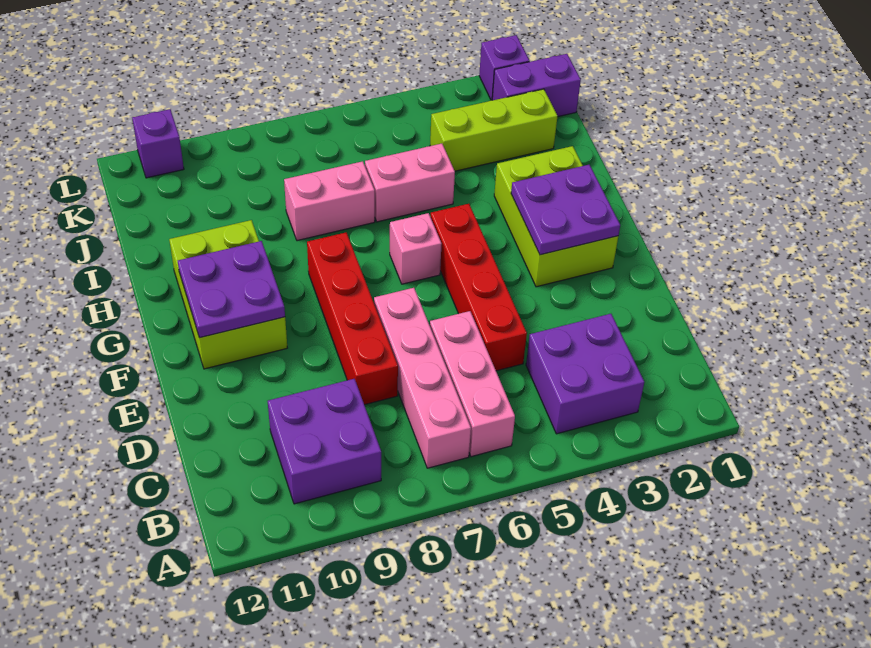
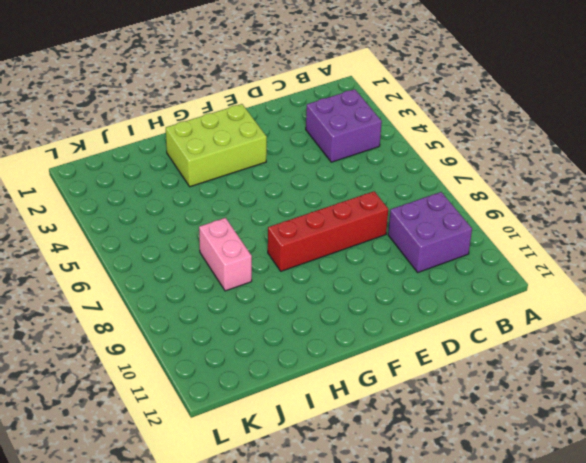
none -> pink brick B6:D6 level 1
none -> pink brick B7:E7 level 1
none -> red brick D5:G5 level 1

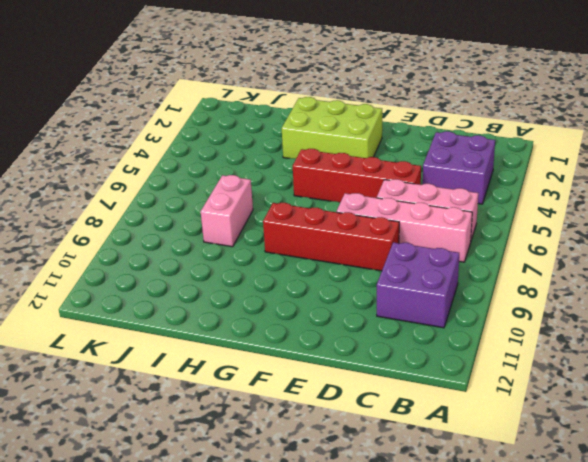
none -> lime brick F10:H11 level 1
none -> pink brick G6 level 1
none -> pink brick I5:I6 level 1

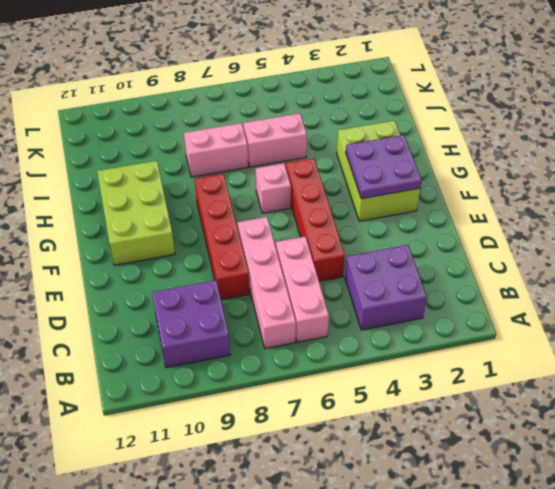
none -> lime brick J2:J4 level 1
none -> purple brick K1:K2 level 1
none -> purple brick L2 level 1

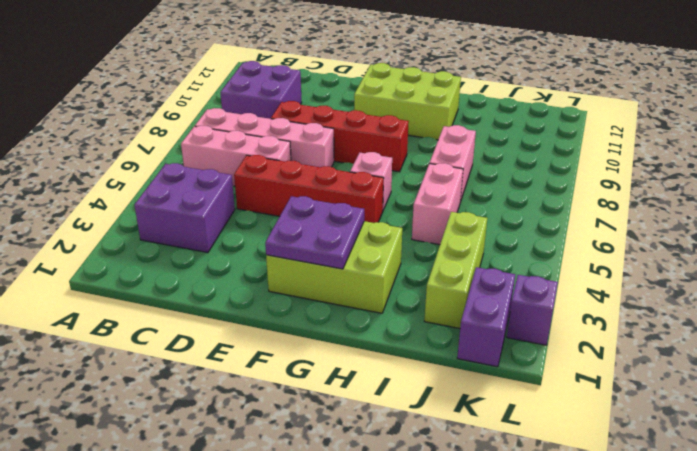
none -> purple brick L11 level 1
none -> purple plate F10:G11 level 2

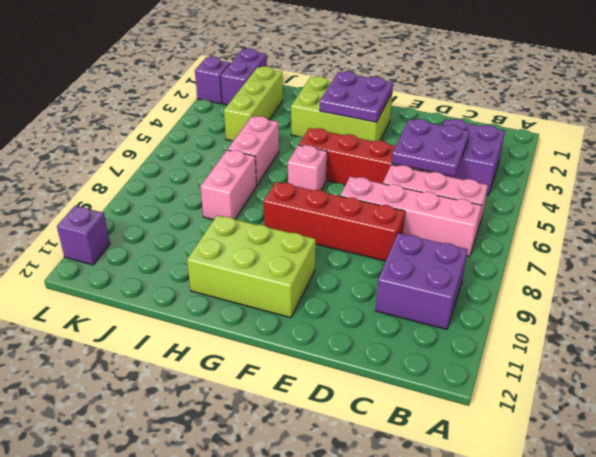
purple plate C4:D5 level 2 -> purple plate F10:G11 level 2

